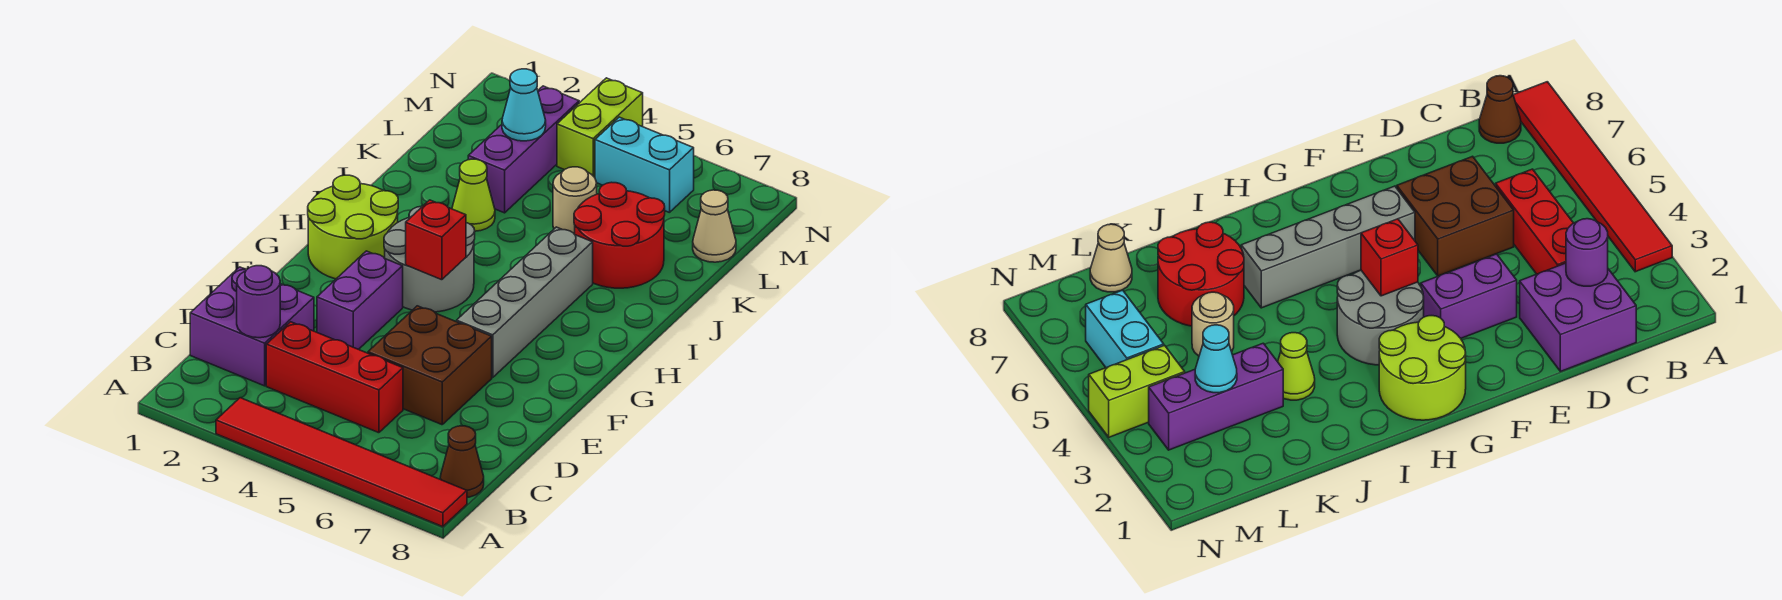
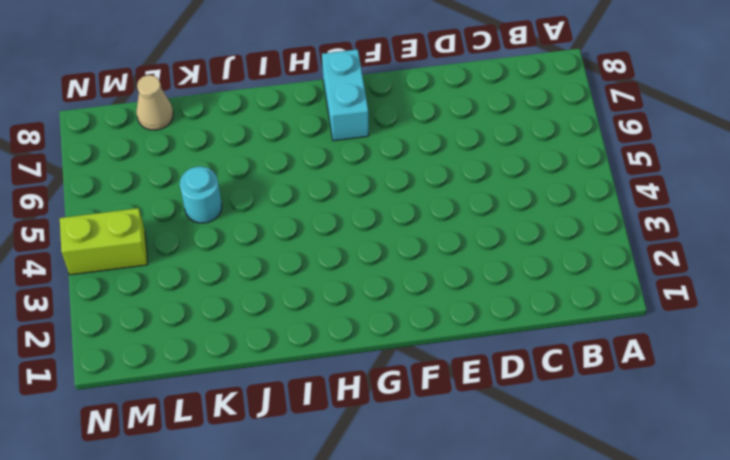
cyan brick G7:G8 level 1 -> cyan brick M5:M6 level 1
cyan round brick K5 level 1 -> tan round brick K5 level 1
none -> red tile A3:A8 level 1
none -> brown cone B8 level 1
none -> purple brick C1:D2 level 1

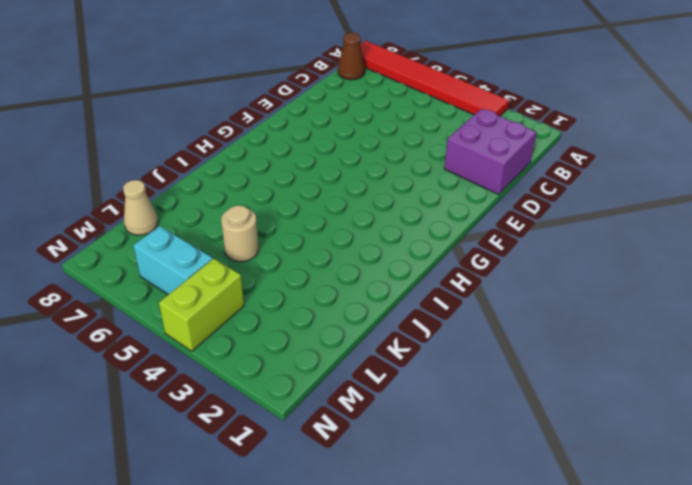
none -> red brick C3:C5 level 1
none -> brown brick D5:E6 level 1
none -> purple brick E3:F3 level 1

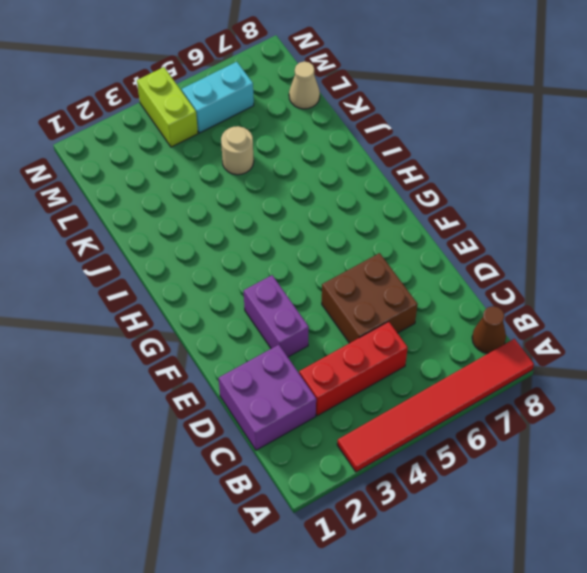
none -> grey brick F6:I6 level 1
none -> lime round brick G1:H2 level 1
none -> grey round brick G3:H4 level 1

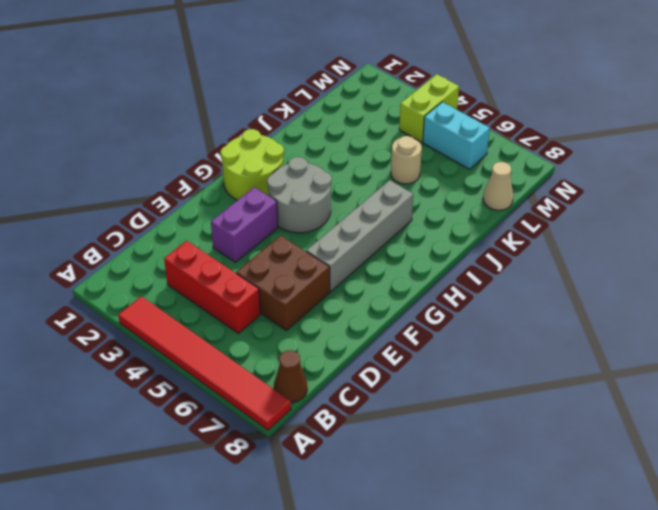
none -> purple brick C1:D2 level 1
none -> lime cone J3 level 1
none -> red round brick J6:K7 level 1

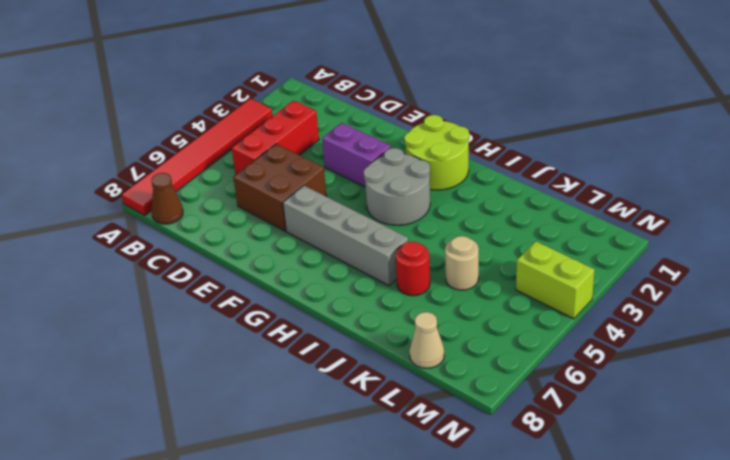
red round brick J6 level 1 -> red round brick J6:K7 level 1
none -> purple brick C1:D2 level 1
none -> lime cone J3 level 1
none -> purple brick K3:M3 level 1

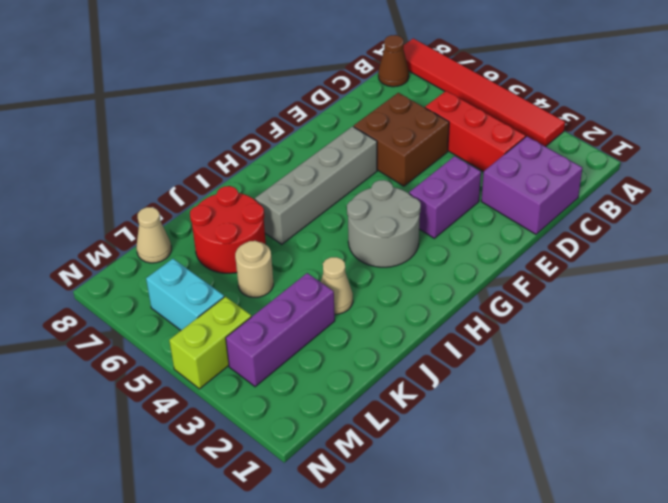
tan cone J3 level 1 -> lime cone J3 level 1
none -> lime round brick G1:H2 level 1
none -> purple round brick C2 level 2
none -> red brick G4 level 2

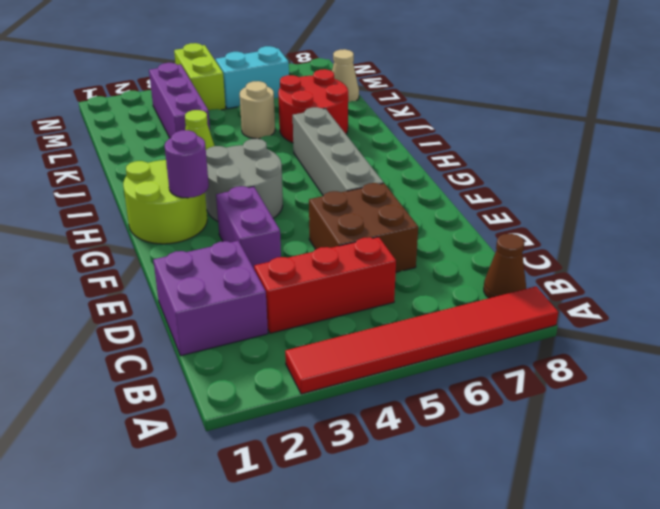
purple round brick G2 level 2 -> purple round brick C2 level 2
none -> red brick G4 level 2
none -> cyan cone L3 level 2

